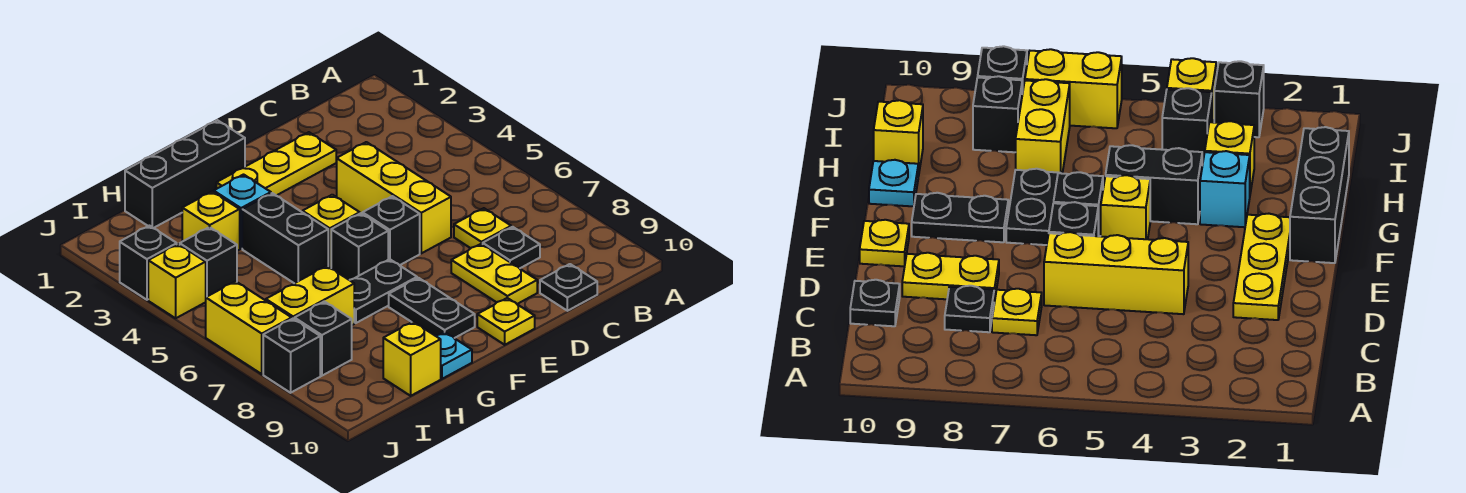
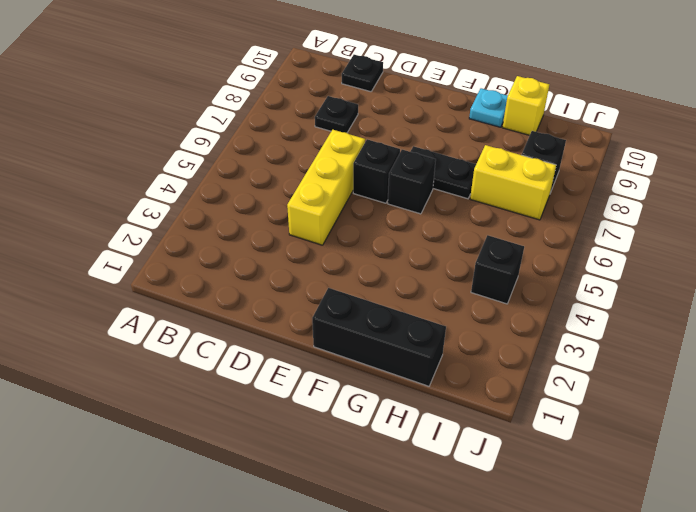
none -> yellow plate C7 level 1
none -> yellow plate D2:F2 level 1
none -> yellow plate D8:D9 level 1

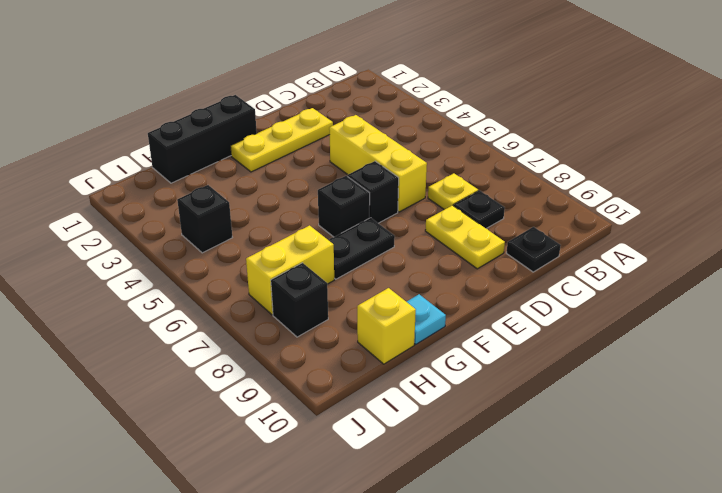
none -> yellow plate E10 level 1
none -> yellow brick F5 level 1
none -> black plate F8:F9 level 1

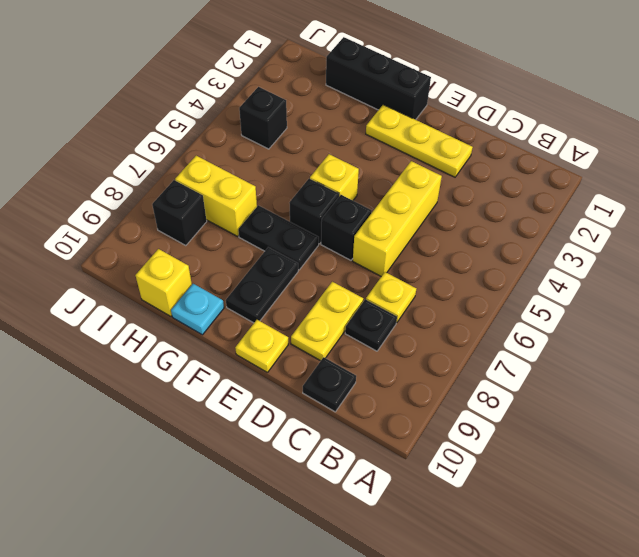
none -> cyan brick G3 level 1
none -> black brick G4:G5 level 1
none -> yellow brick H3 level 1

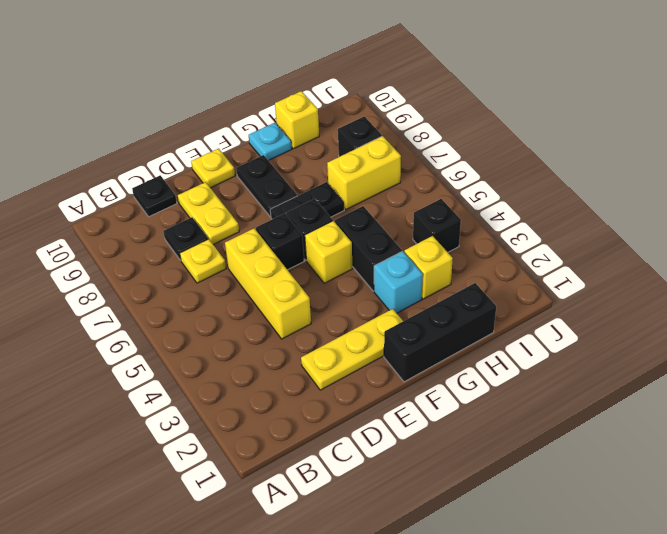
none -> black brick J3 level 1
none -> yellow brick J4 level 1
none -> yellow brick J6:J7 level 1

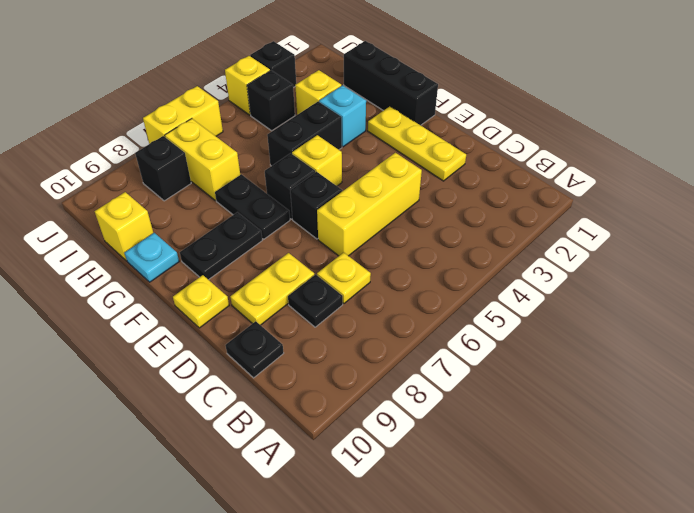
none -> black brick J8 level 1

